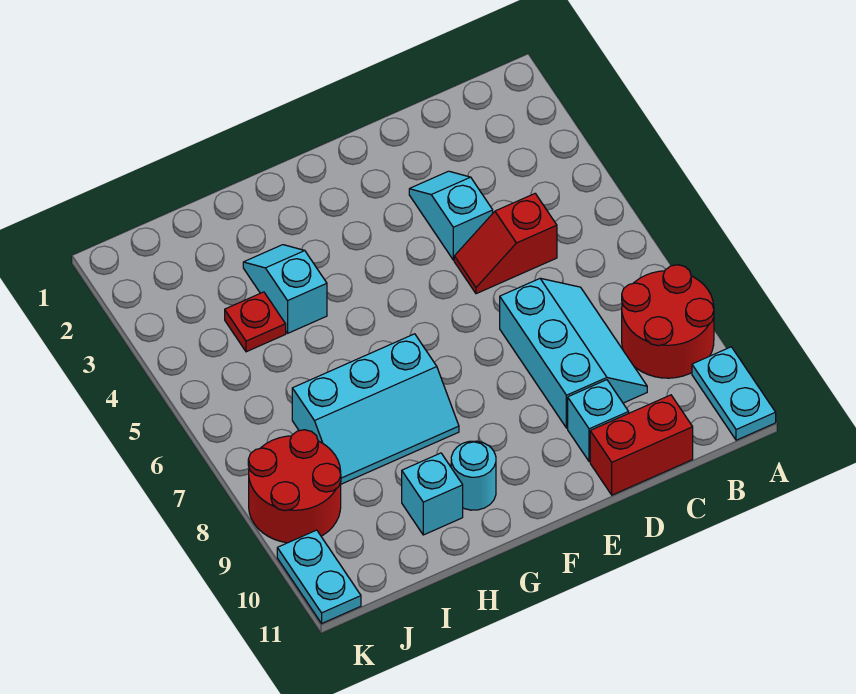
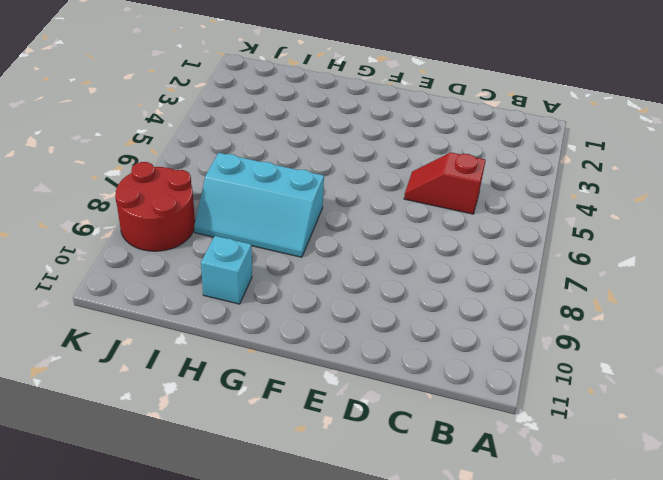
none -> red round brick A8:B9 level 1
none -> cyan plate A10:A11 level 1
none -> cyan slope C7:D9 level 1 top D

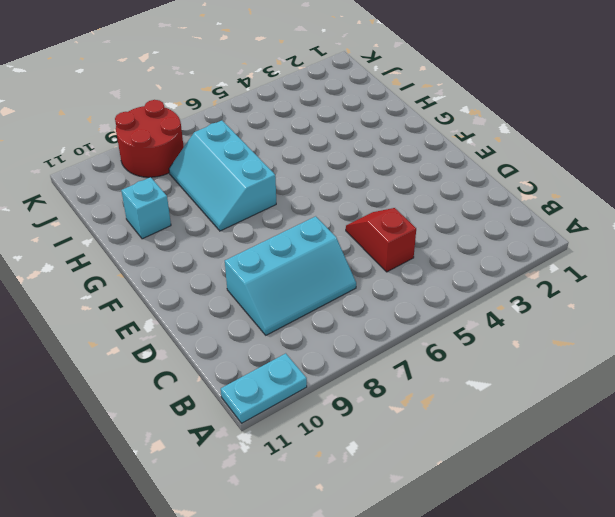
none -> red round brick A8:B9 level 1
none -> red brick C11:D11 level 1
none -> cyan slope D3:D4 level 1 top 4

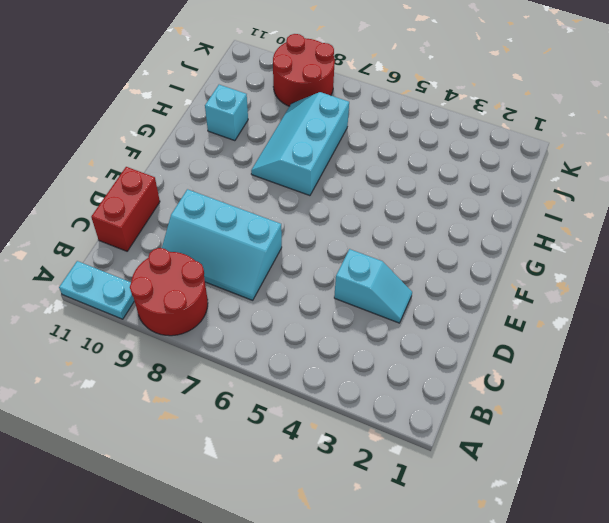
none -> red slope C5:D5 level 1 top C
none -> cyan brick D10 level 1
none -> cyan round brick G10 level 1

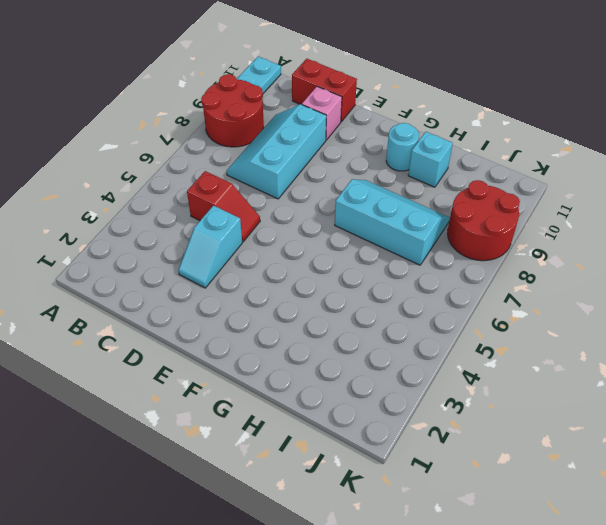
pink brick D10 level 1 -> cyan brick D10 level 1
none -> cyan slope H3:H4 level 1 top 4
none -> red plate I4 level 1
none -> cyan plate K10:K11 level 1

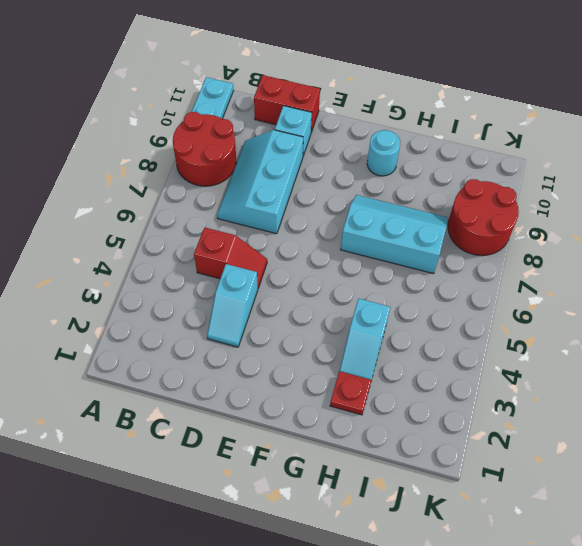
red plate H2 level 1 -> red plate I4 level 1
none -> cyan brick H10 level 1
none -> cyan plate K10:K11 level 1

